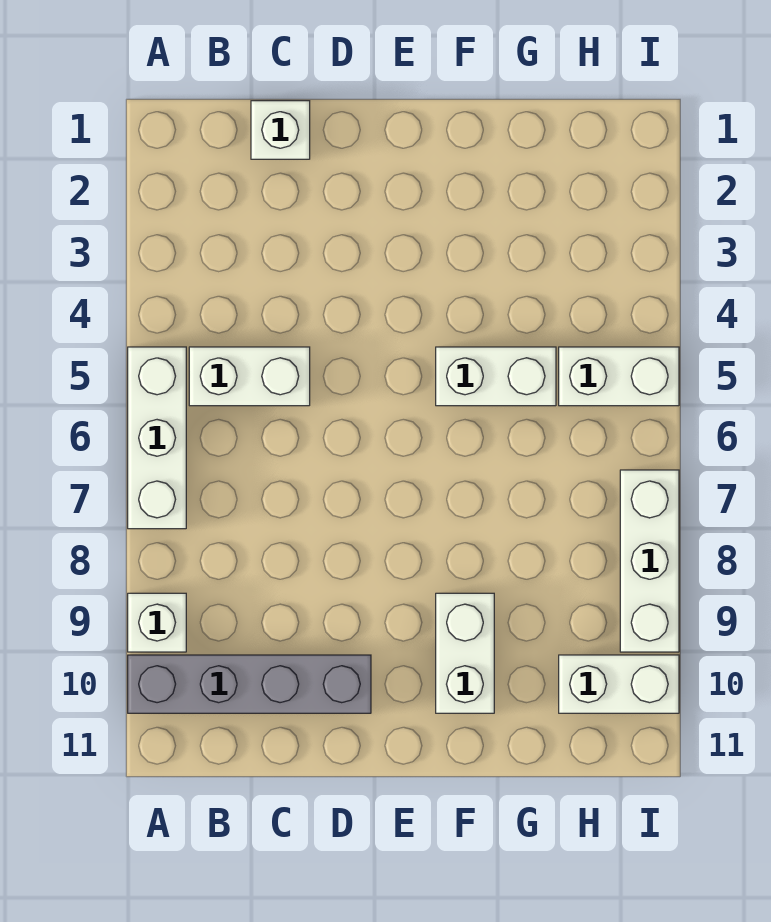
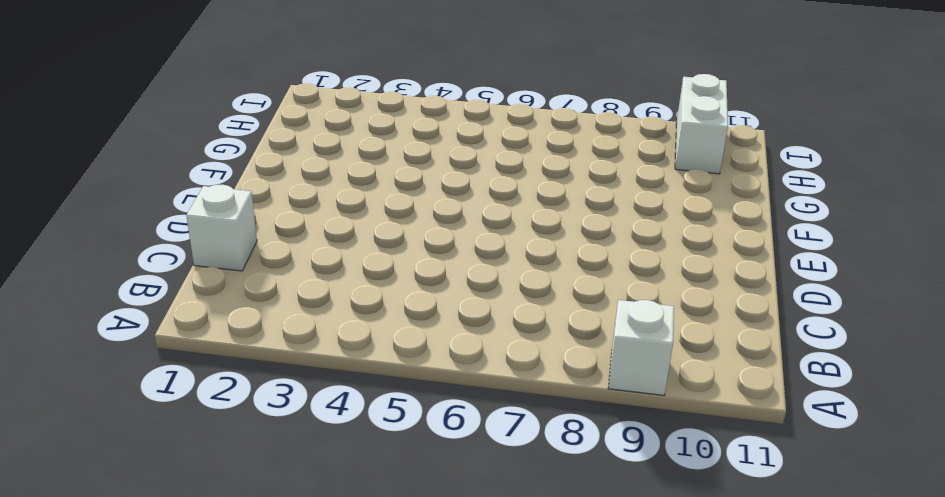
none -> white brick A5:A7 level 1
none -> grey brick A10:D10 level 1

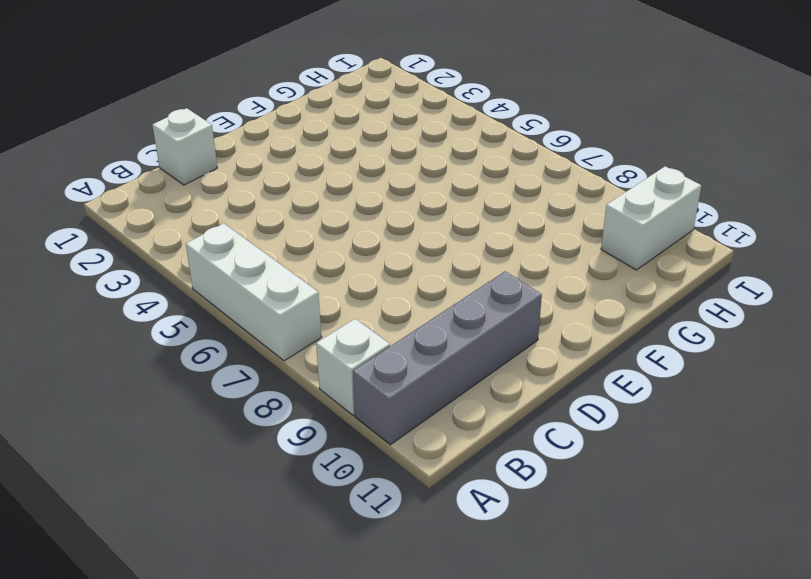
none -> white brick B5:C5 level 1
none -> white brick F5:G5 level 1

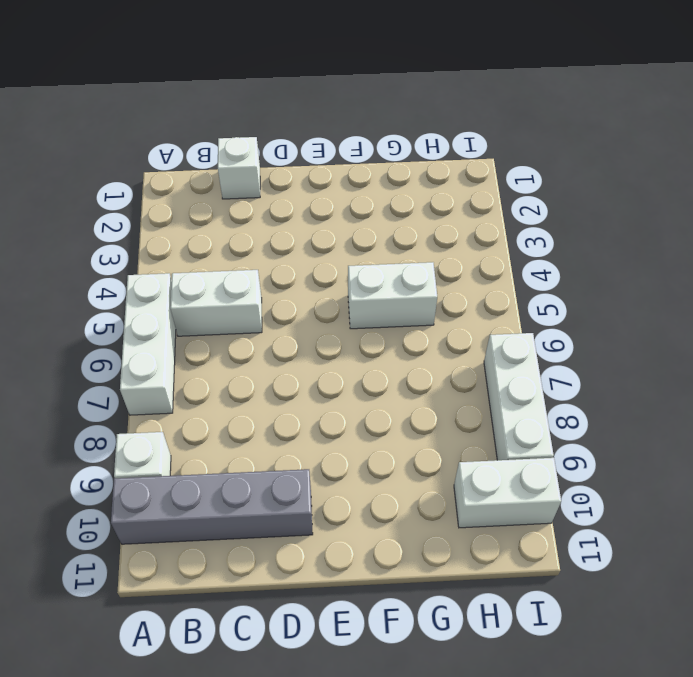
none -> white brick F9:F10 level 1
none -> white brick H5:I5 level 1

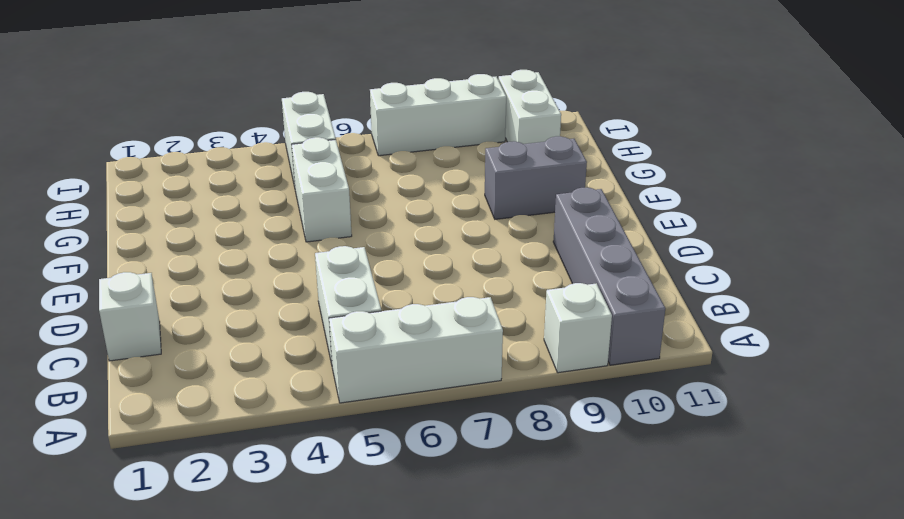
grey brick F9:F10 level 1 -> white brick F9:F10 level 1

